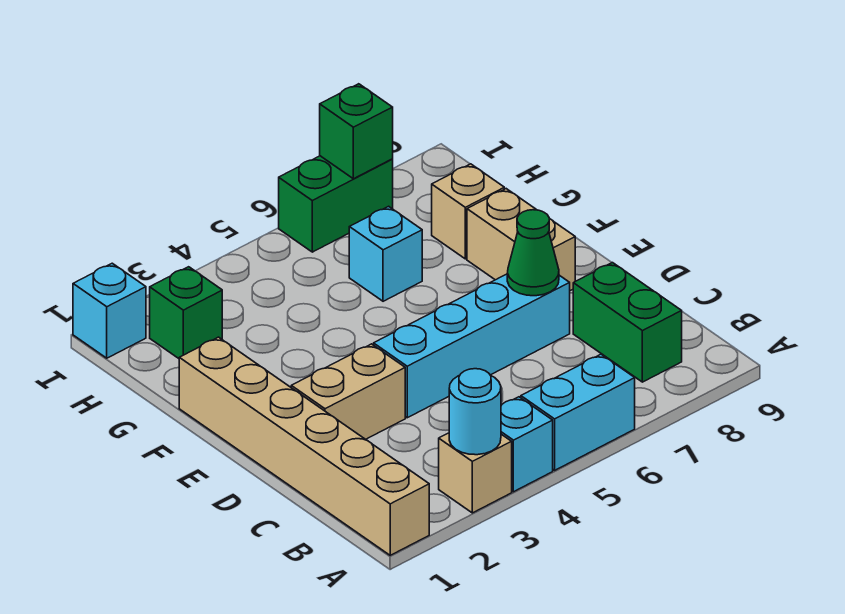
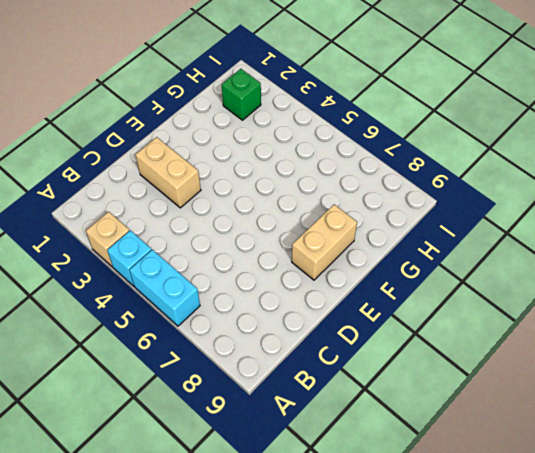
none -> tan brick A1:F1 level 1
none -> green brick B8:C8 level 1
none -> cyan brick D4:D7 level 1

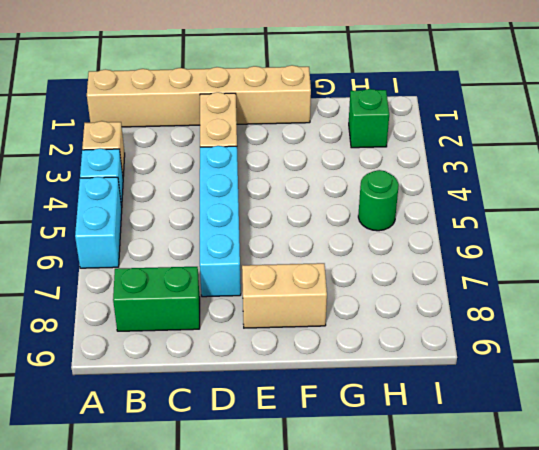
green round brick H5 level 1 -> none
none -> cyan brick G6 level 1
none -> tan brick G8 level 1
none -> cyan brick I1 level 1

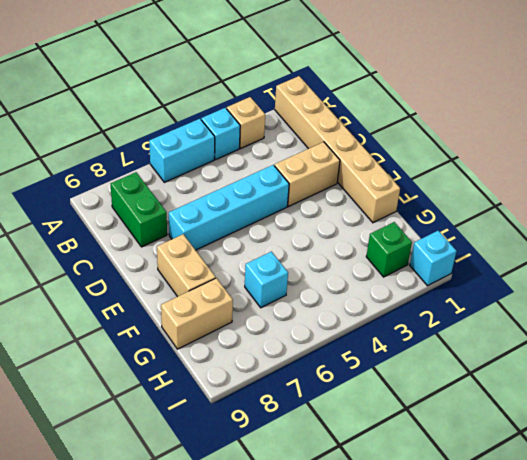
tan brick G8:G9 level 1 -> tan brick G8 level 1
none -> green brick I6:I7 level 1
none -> cyan round brick A3 level 2
none -> green cone D7 level 2

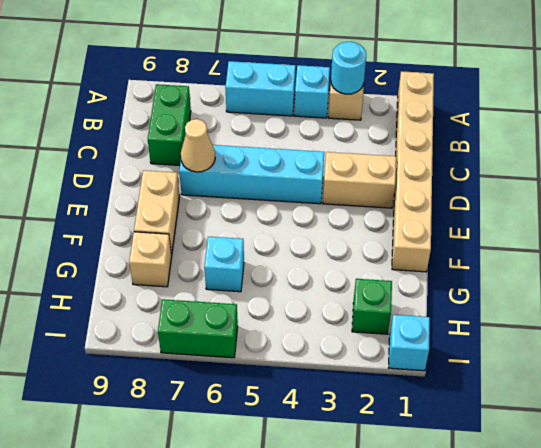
tan cone D7 level 2 -> green cone D7 level 2
none -> green brick I7 level 2

